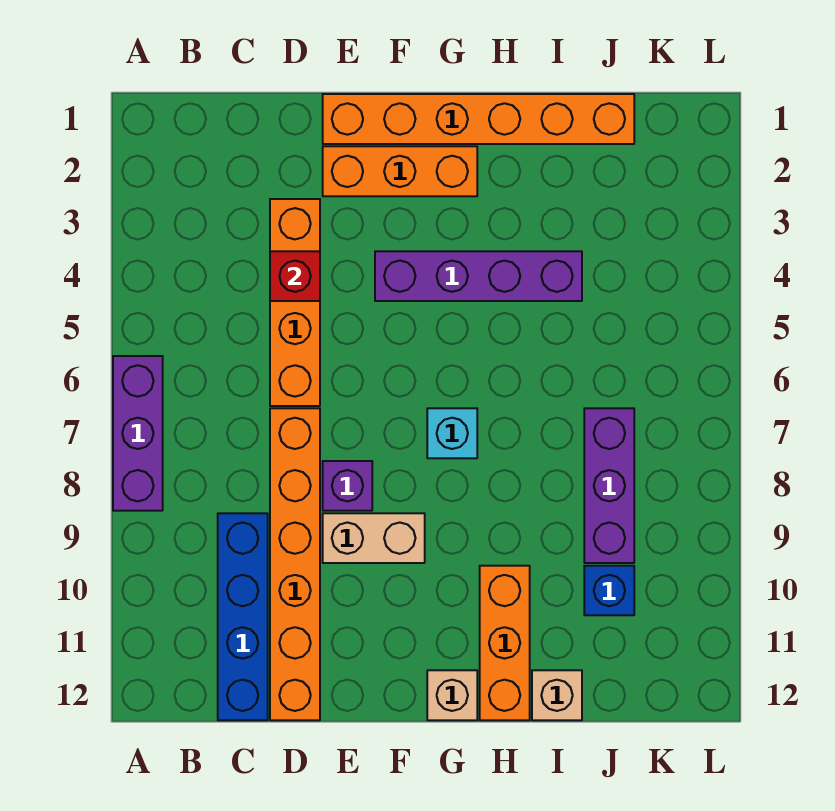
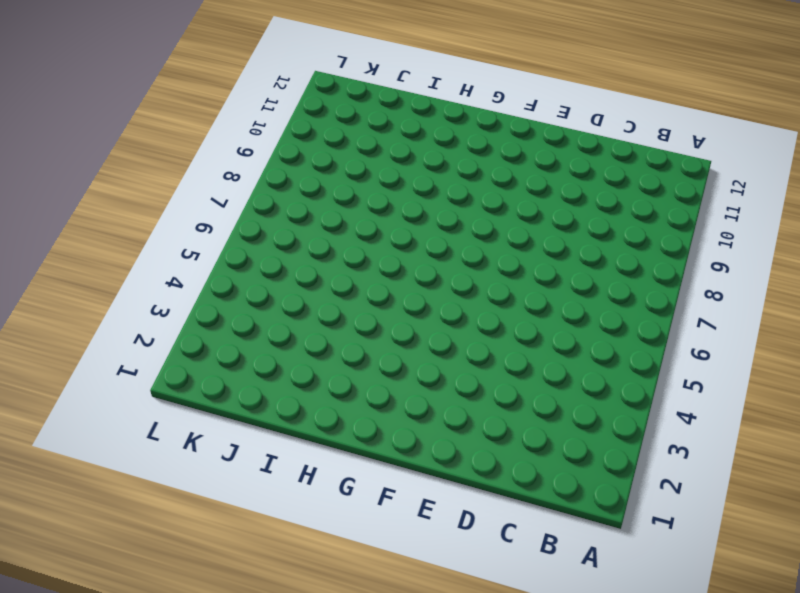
none -> purple brick A6:A8 level 1
none -> blue brick C9:C12 level 1
none -> orange brick D3:D6 level 1

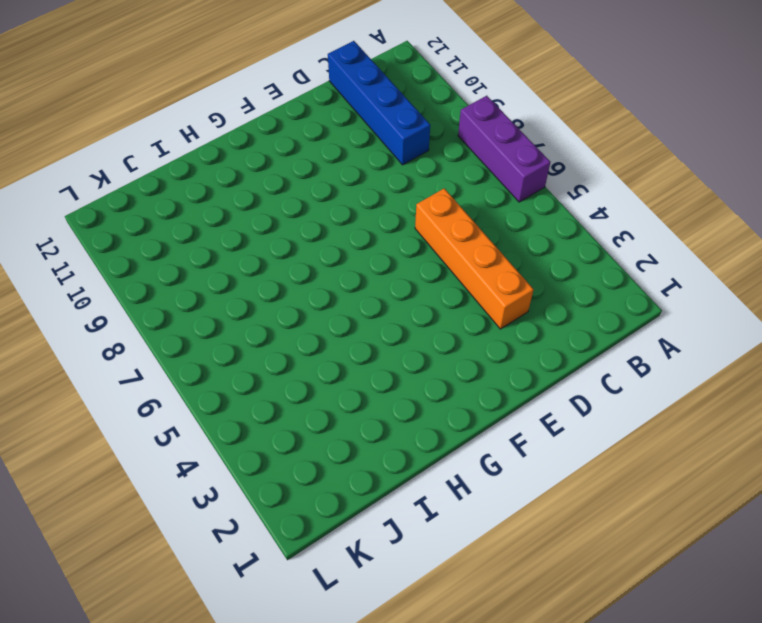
none -> orange brick D7:D12 level 1
none -> orange brick E1:J1 level 1
none -> orange brick E2:G2 level 1

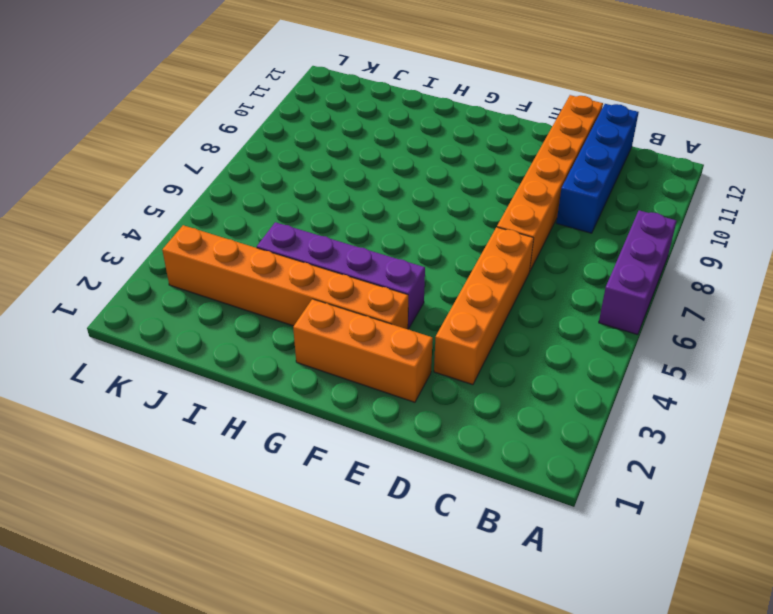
orange brick F3:K3 level 1 -> orange brick E1:J1 level 1
none -> purple brick E8 level 1
none -> tan brick E9:F9 level 1
none -> cyan brick G7 level 1

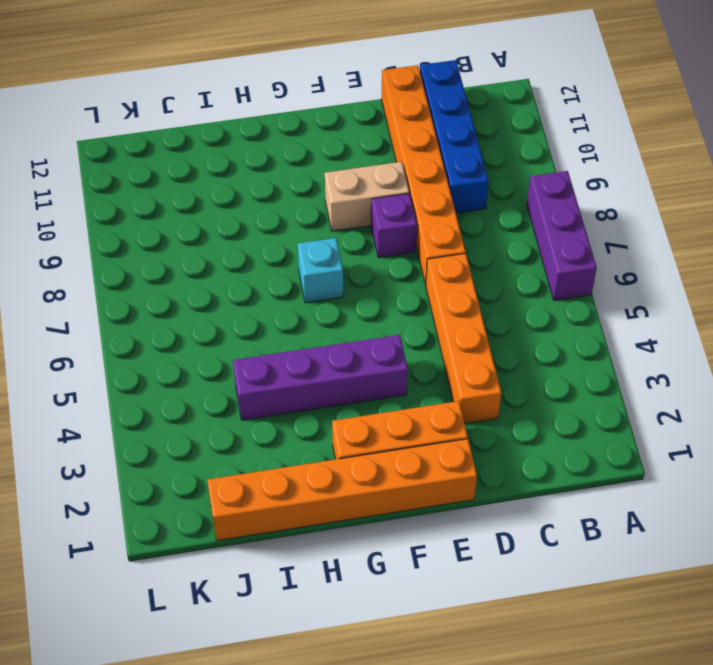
none -> tan brick G12 level 1
none -> orange brick H10:H12 level 1
none -> tan brick I12 level 1

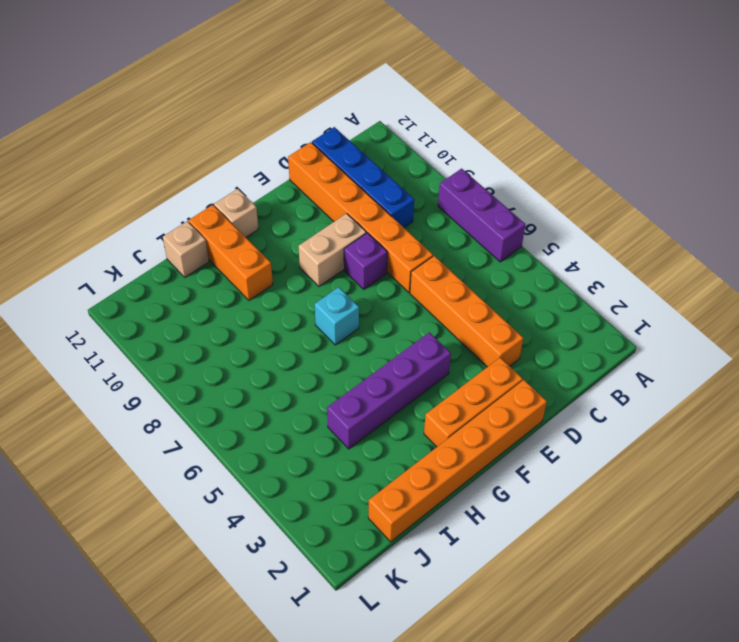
none -> purple brick J7:J9 level 1
none -> blue brick J10 level 1
none -> red brick D4 level 2

